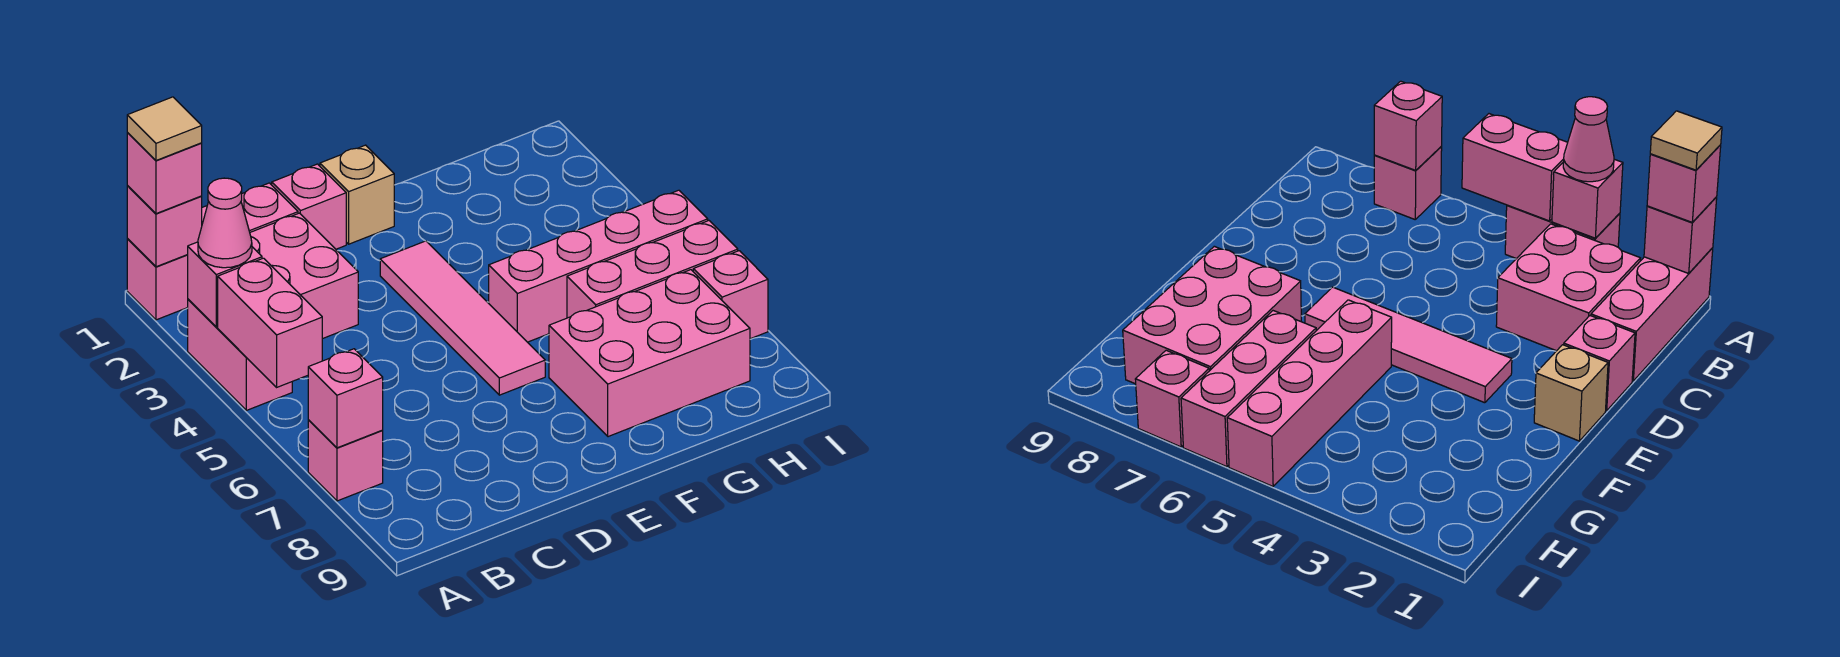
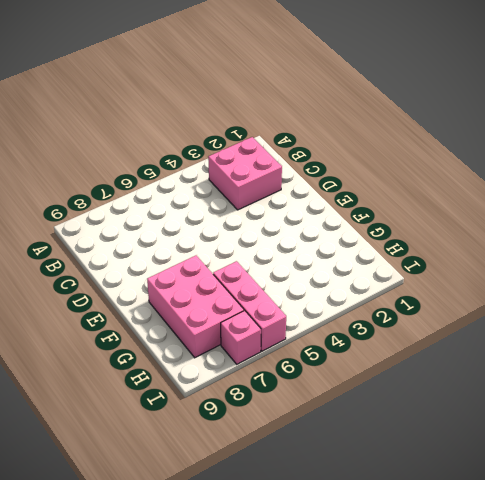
none -> pink brick A1:C1 level 1
none -> pink brick A3:A4 level 1
none -> pink brick A7 level 1

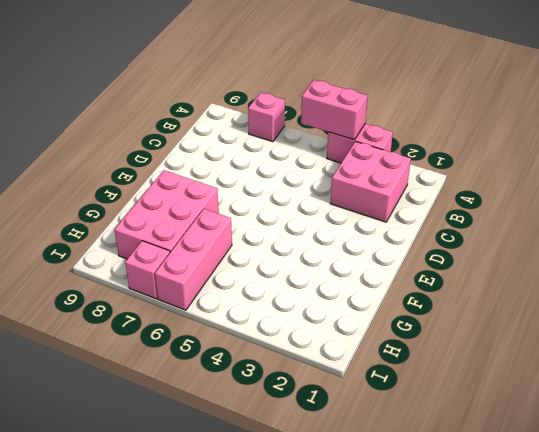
none -> pink brick A1:C1 level 1
none -> pink brick D1 level 1
none -> tan brick E1 level 1

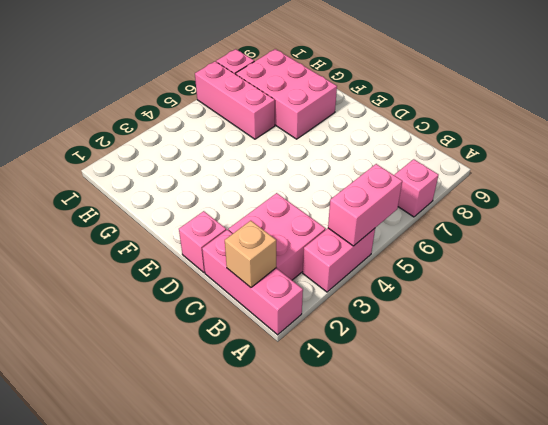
tan brick B1 level 2 -> tan brick E1 level 1
none -> pink tile E3:E6 level 1
none -> pink brick F5:I5 level 1
none -> pink brick A1 level 2

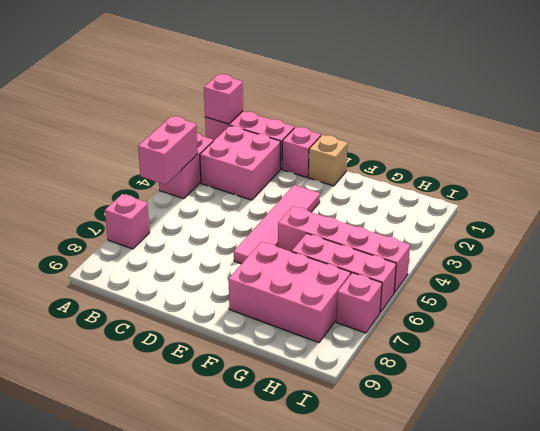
none -> pink brick A3 level 2
none -> pink brick A7 level 2
none -> pink brick A1 level 3

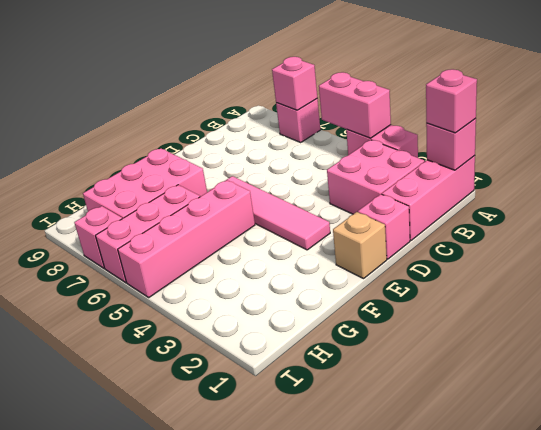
none -> pink brick A3 level 2
none -> pink cone A3 level 3
none -> tan tile A1 level 4

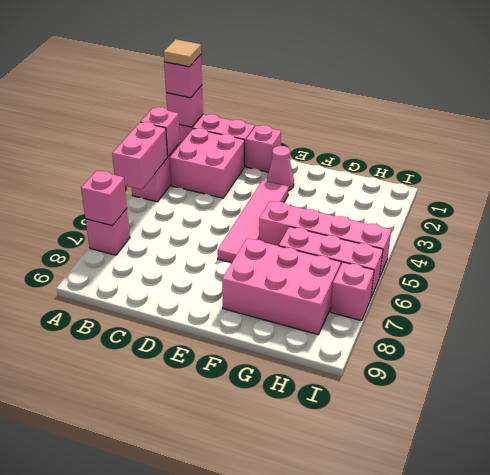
pink cone E2 level 1 -> pink cone A3 level 3
none -> tan brick E1 level 1

